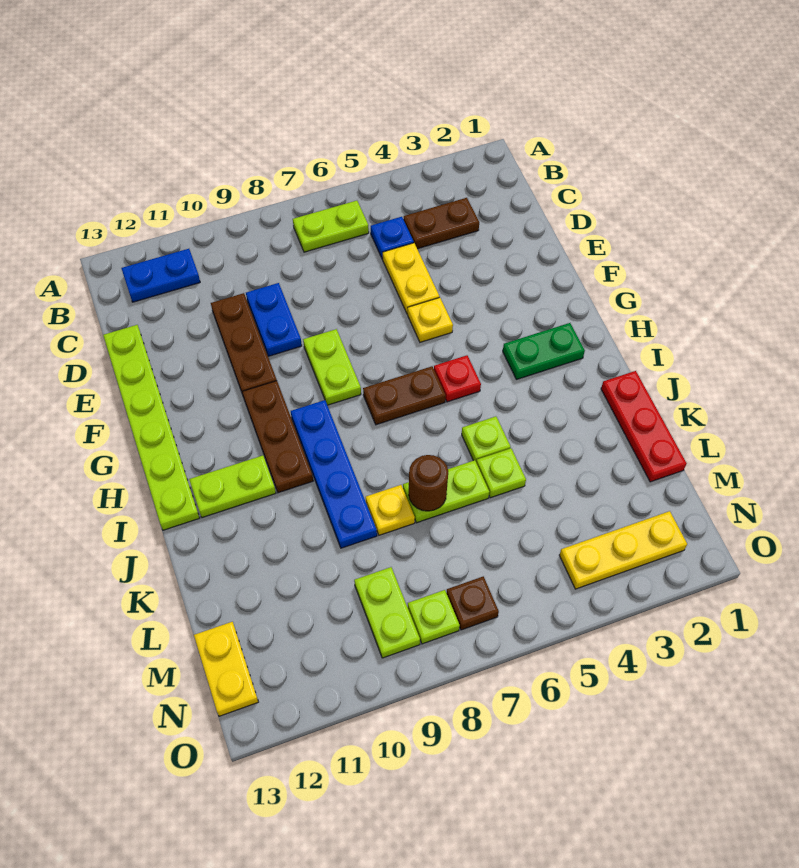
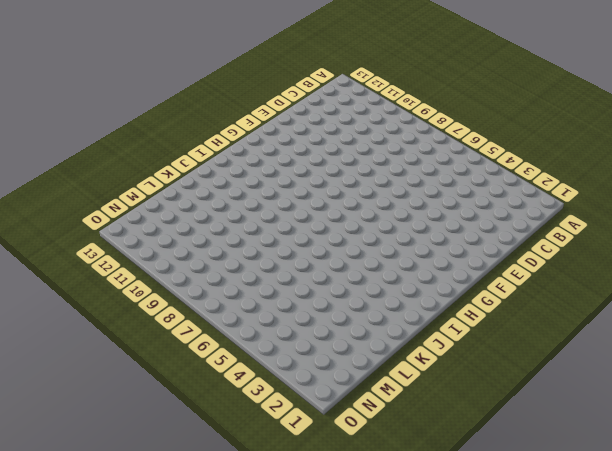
none -> lime plate B6:B7 level 1
none -> blue plate B11:B12 level 1
none -> brown plate C3:C4 level 1

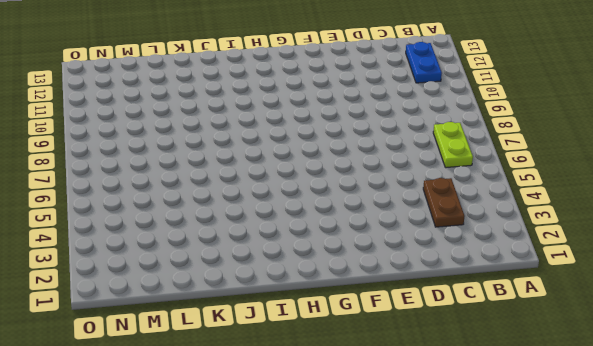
none -> blue plate C5 level 1
none -> yellow plate D5:E5 level 1
none -> blue plate D9:E9 level 1

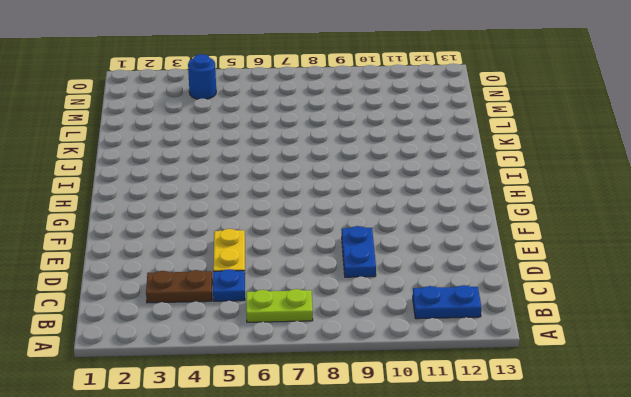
blue round brick N4 level 1 -> yellow plate N2:N4 level 1
none -> brown plate D10:F10 level 1
none -> lime plate D13:I13 level 1
none -> yellow plate F5 level 1

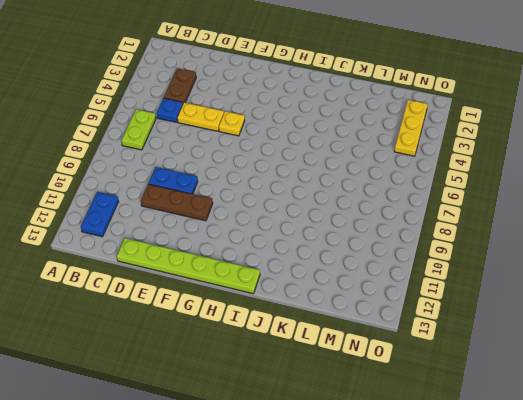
none -> lime plate F8:G8 level 1
none -> brown plate G10:I10 level 1
none -> green plate H2:H3 level 1

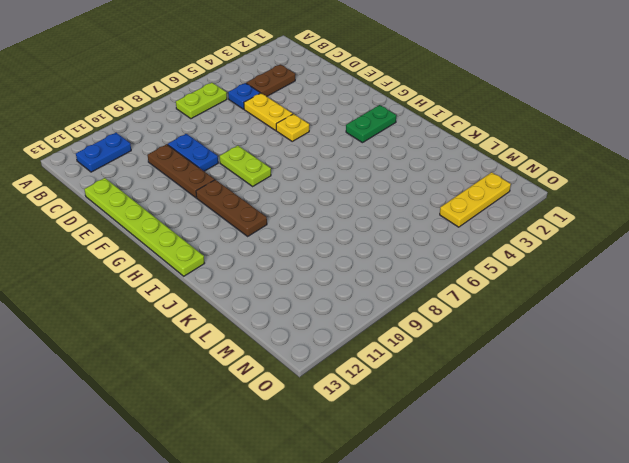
none -> red plate H5 level 1
none -> brown plate H6:H7 level 1
none -> blue plate H9:K9 level 1

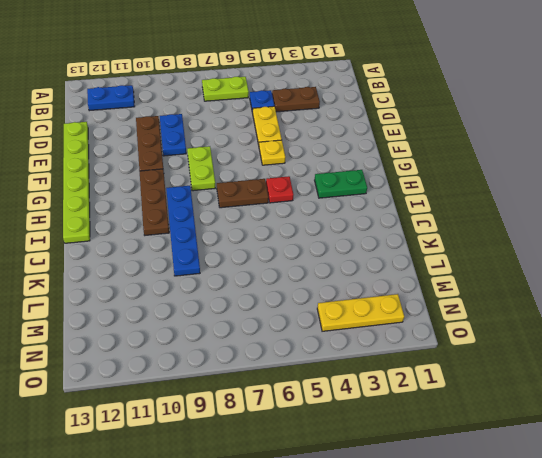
none -> lime plate I11:I12 level 1
none -> red plate J1:L1 level 1
none -> lime plate J5 level 1

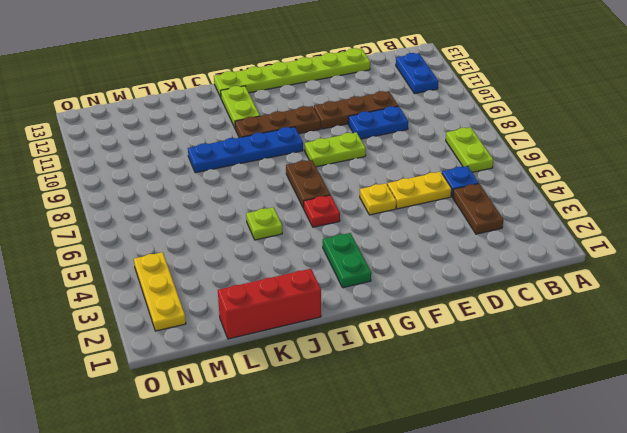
red brick J1:L1 level 1 -> red plate J1:L1 level 1
none -> lime plate K5 level 1
none -> lime plate K6:K7 level 1
none -> yellow plate K8 level 1

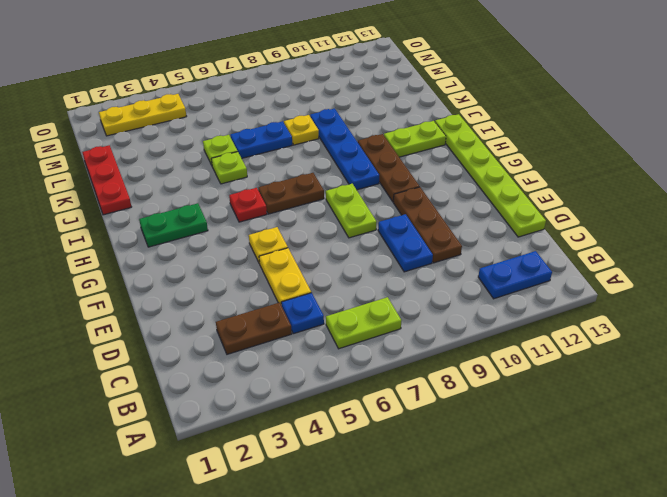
blue plate K6:K7 level 1 -> lime plate K6:K7 level 1
none -> lime plate M9:N9 level 1
none -> yellow plate M13:N13 level 1
none -> brown plate N7 level 1

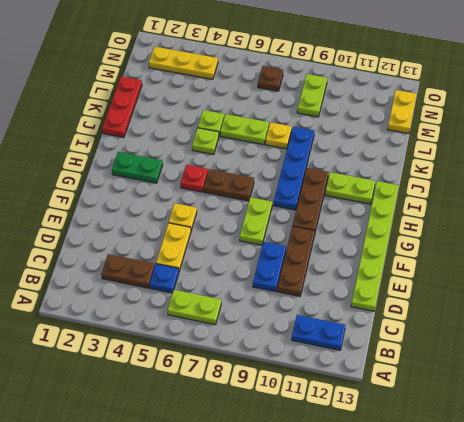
none -> lime plate N8 level 1
none -> brown round brick K7 level 2

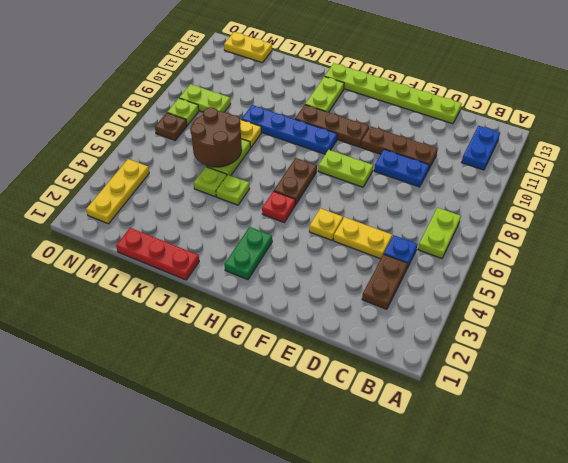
brown round brick K6:L7 level 2 -> brown round brick K7 level 2

